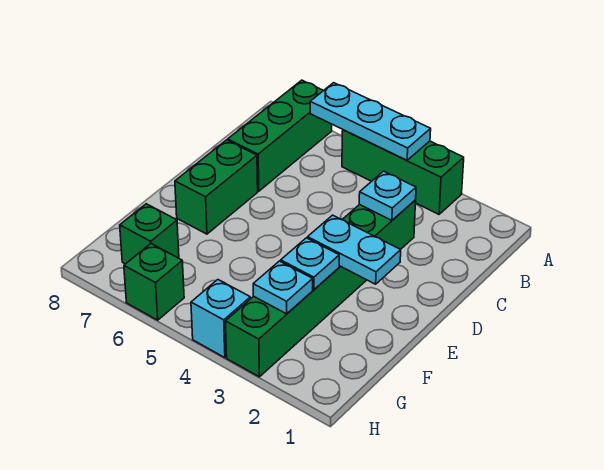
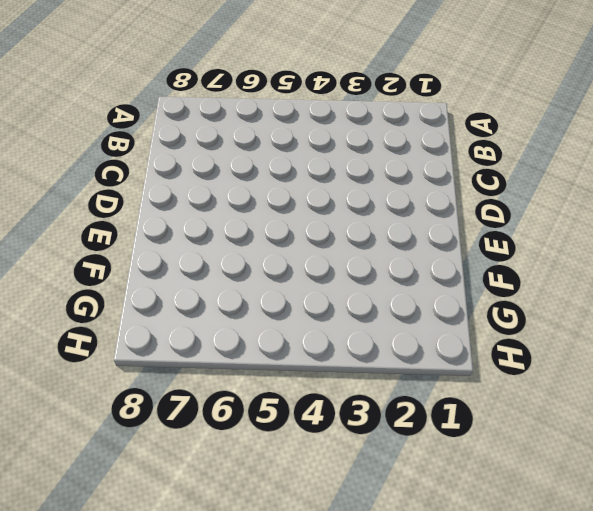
none -> green brick A3:A5 level 1
none -> green brick A7:C7 level 1
none -> green brick C3:H3 level 1

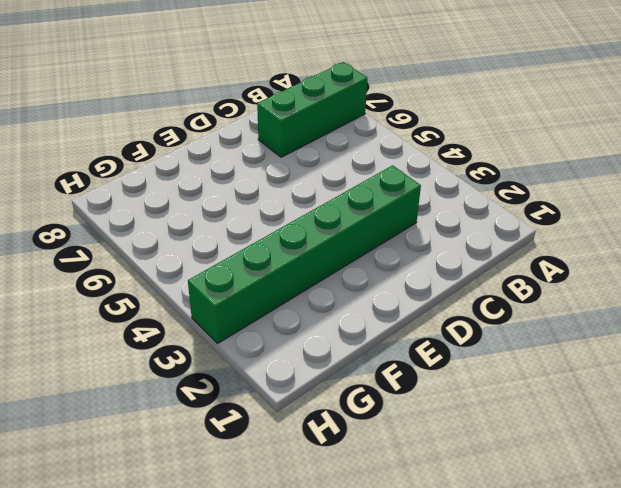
none -> green brick A3:A5 level 1
none -> green brick D7:E7 level 1
none -> green brick G7 level 1

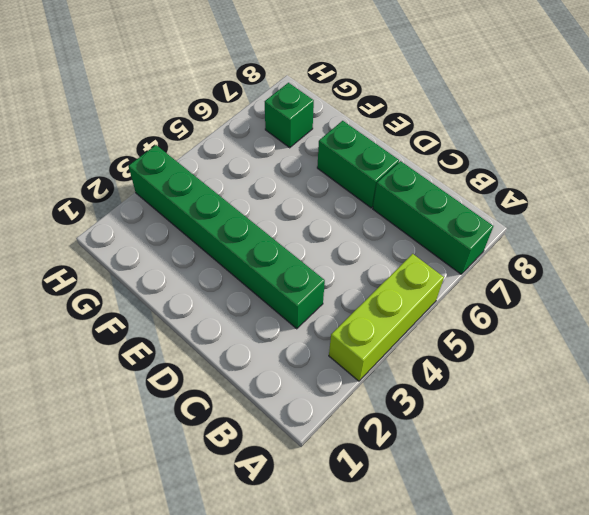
lime brick A3:A5 level 1 -> green brick A3:A5 level 1
none -> cyan brick H4 level 1
none -> green brick H6 level 1
none -> cyan plate A4:A6 level 2

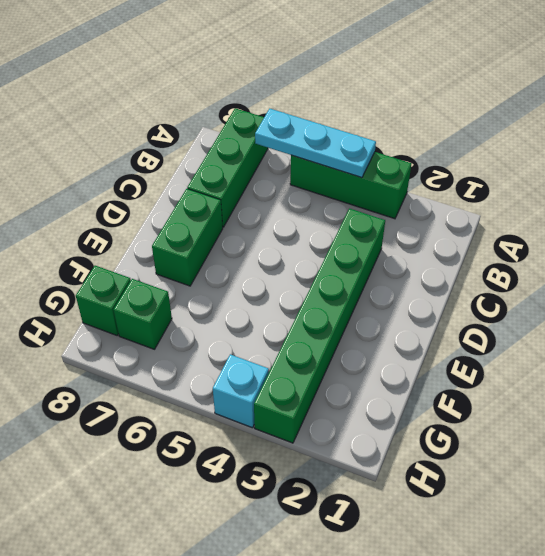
green brick G8 level 1 -> green brick H6 level 1
none -> cyan plate C3 level 2
none -> cyan plate E2:E3 level 2
none -> cyan plate F3 level 2

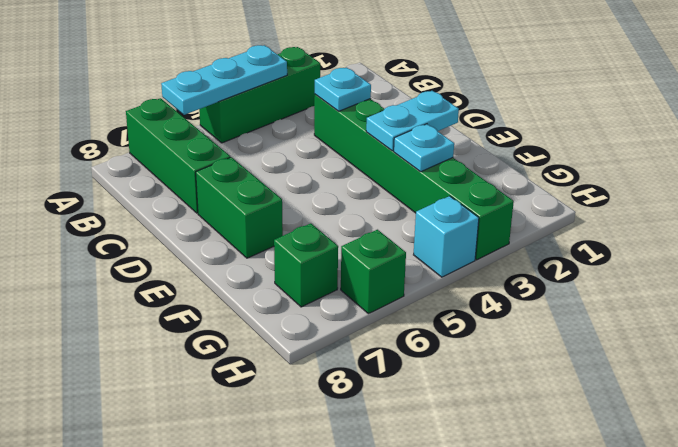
none -> cyan plate G3 level 2

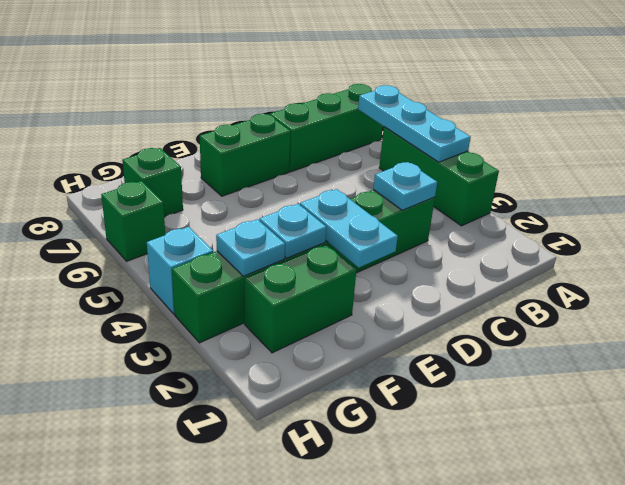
green brick F2:G2 level 1 -> none

